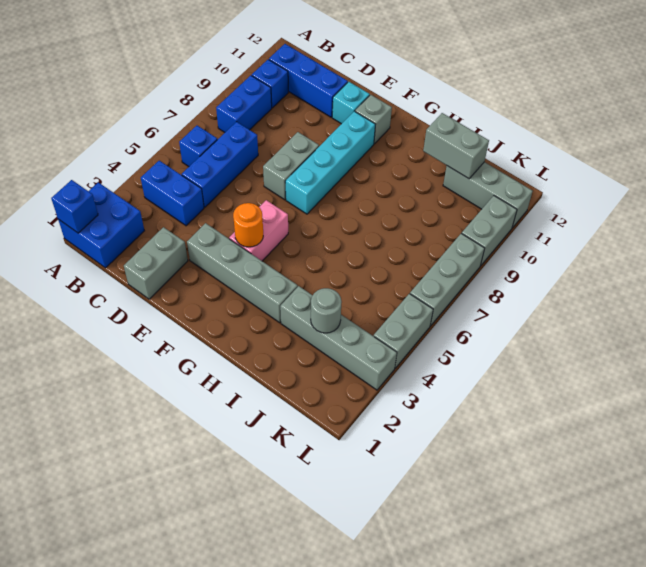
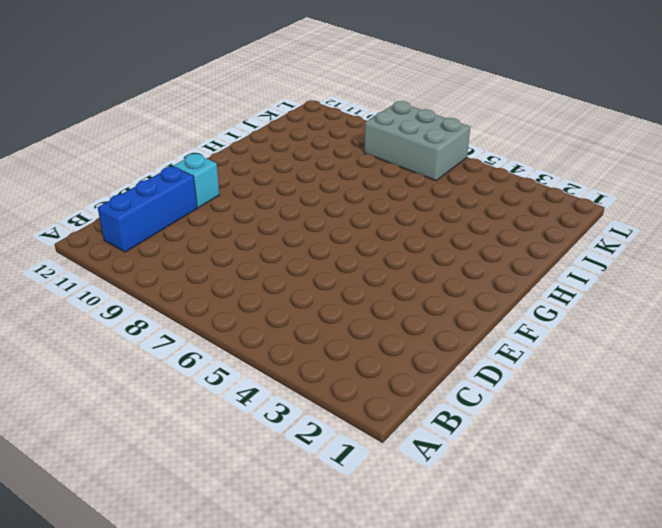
grey brick K6:L8 level 1 -> grey brick L6:L8 level 1
none -> blue brick A1:B2 level 1
none -> blue brick B4:C4 level 1
none -> blue brick B6 level 1

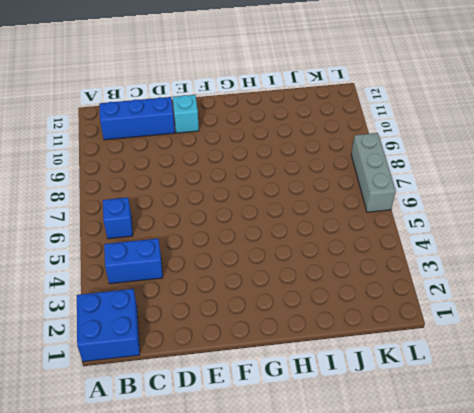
none -> blue brick B8:B9 level 1
none -> blue brick B10 level 1
none -> blue brick C5:C7 level 1

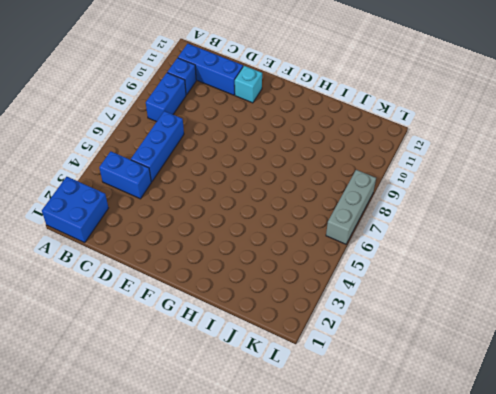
none -> blue brick B6 level 1
none -> grey brick D1:D2 level 1
none -> grey brick E3:H3 level 1

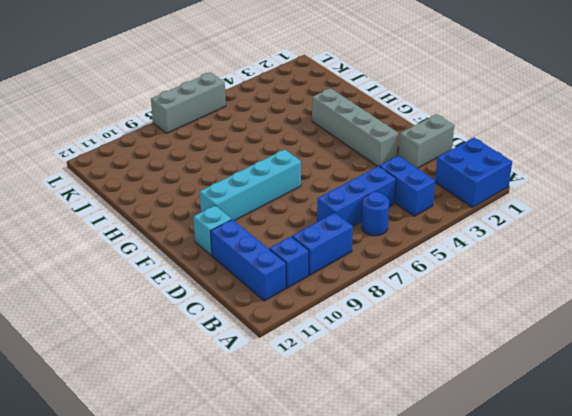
blue round brick B6 level 1 -> blue brick B6 level 1
none -> grey brick E7:E8 level 1
none -> pink brick F4:F5 level 1
none -> grey brick F11 level 1

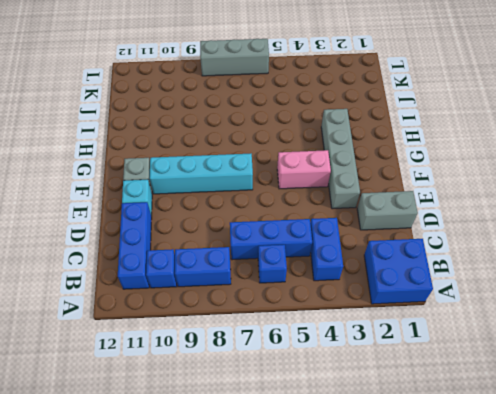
none -> grey brick E7:E8 level 1
none -> grey brick I3:L3 level 1
none -> grey brick J11:L11 level 1

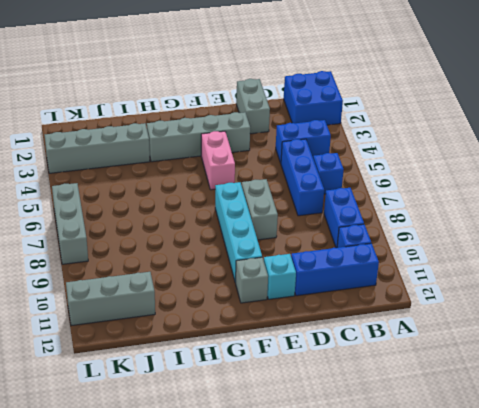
none -> grey brick L4:L5 level 1
none -> grey brick L9:L10 level 1
none -> blue brick A1 level 2

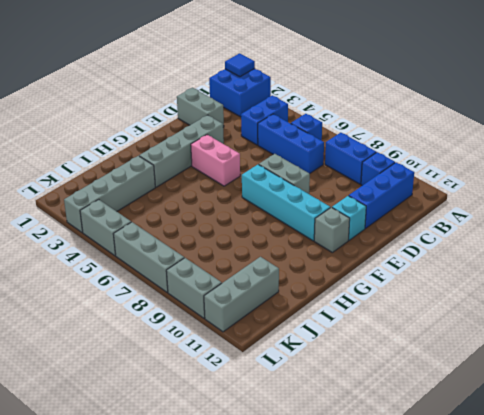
blue tile A1 level 2 -> blue brick A1 level 2
none -> orange round brick F4 level 2
none -> grey brick I11:J11 level 2
none -> grey round brick J3 level 2

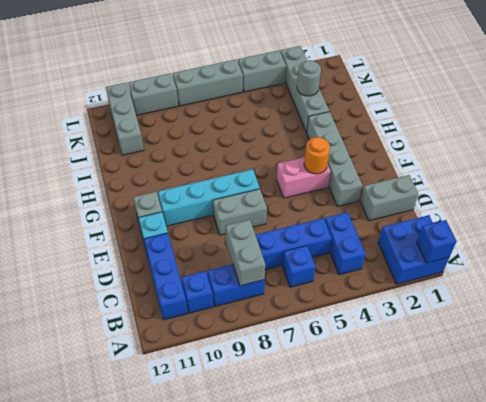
grey brick B8:C8 level 2 -> grey brick I11:J11 level 2

